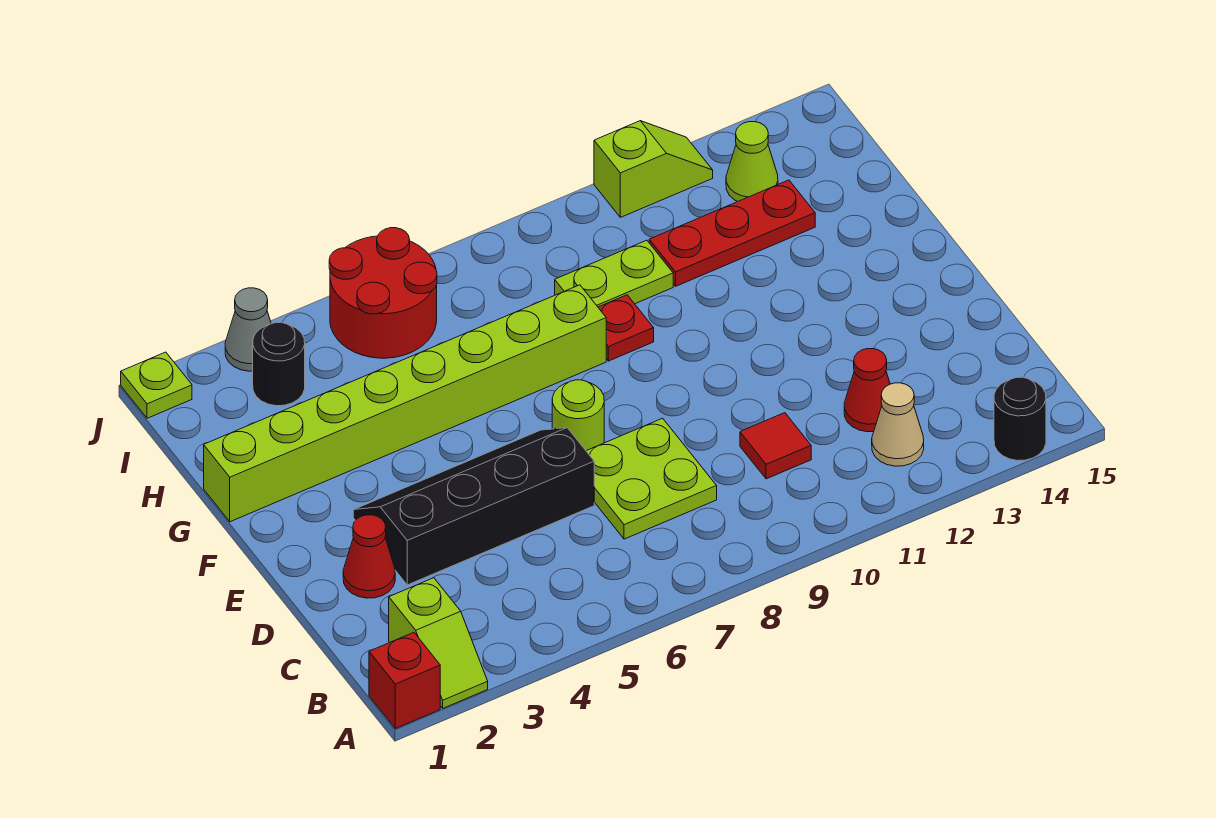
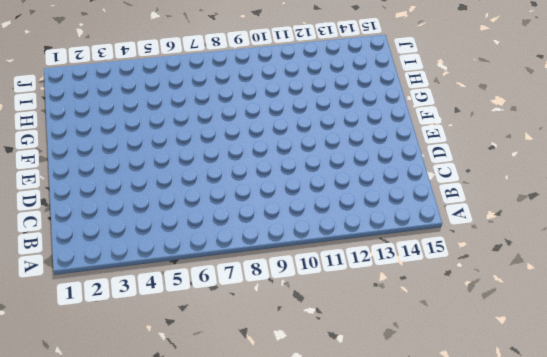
none -> red brick A1 level 1
none -> lime slope A2:B2 level 1 top B
none -> black round brick A14 level 1

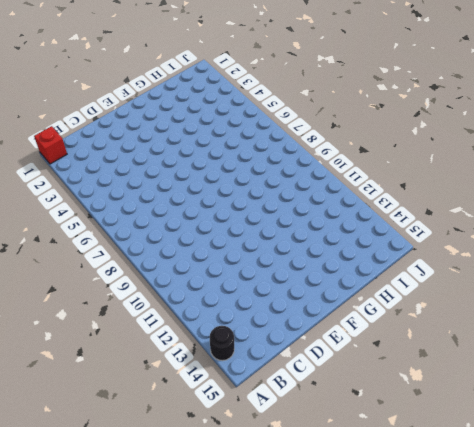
none -> lime slope A2:B2 level 1 top B
none -> tan cone B12 level 1
none -> lime plate C7:D8 level 1

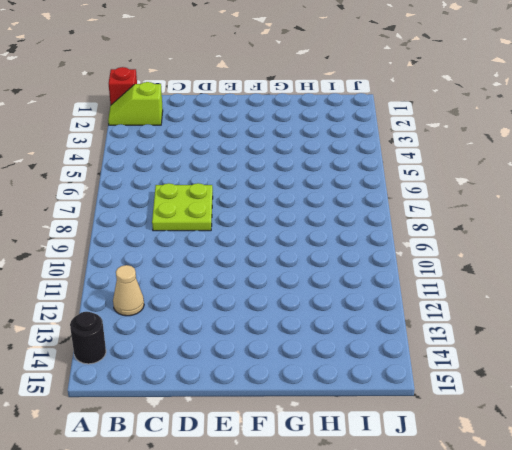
none -> red tile C10 level 1
none -> red cone C12 level 1
none -> red cone D2 level 1

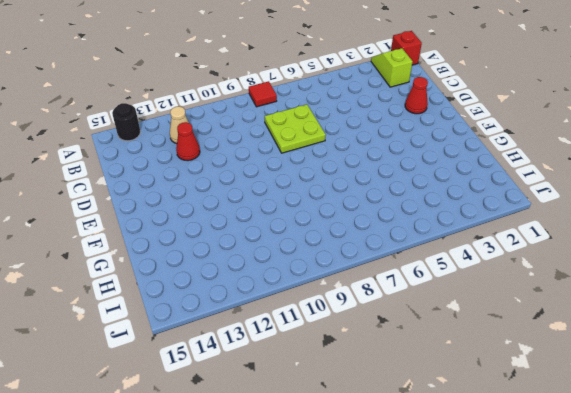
red tile A8 level 1 -> red tile C10 level 1
none -> black slope D3:E6 level 1 top D
none -> lime round brick E7 level 1
none -> lime brick G1:G8 level 1

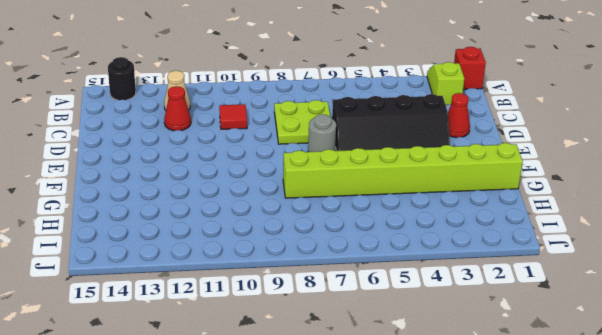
grey round brick E7 level 1 -> lime round brick E7 level 1
none -> red plate G9 level 1
none -> lime plate H9:H10 level 1
none -> red plate H11:H13 level 1

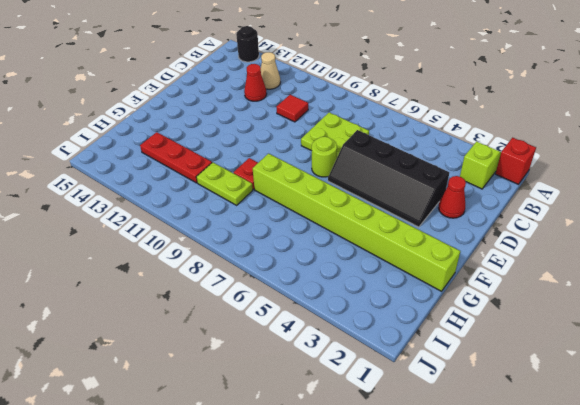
none -> black round brick I3 level 1
none -> red round brick I5:J6 level 1
none -> lime cone I13 level 1

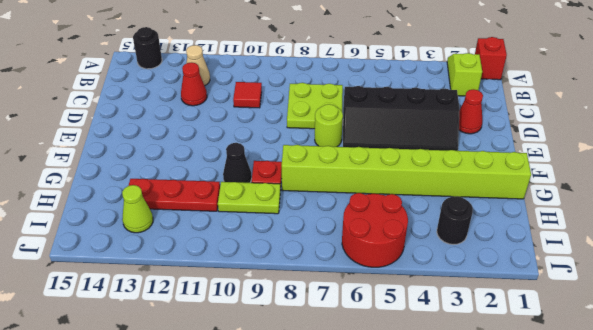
black cone G10 level 1 -> none
none -> lime plate J1 level 1
none -> grey cone J3 level 1
none -> lime slope J11:J12 level 1 top 11

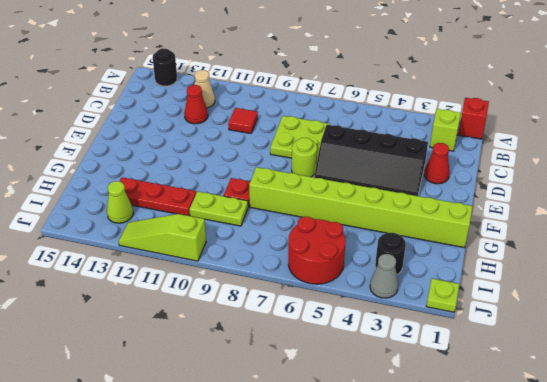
lime slope J10:J12 level 1 top 10 -> lime slope J11:J12 level 1 top 11

